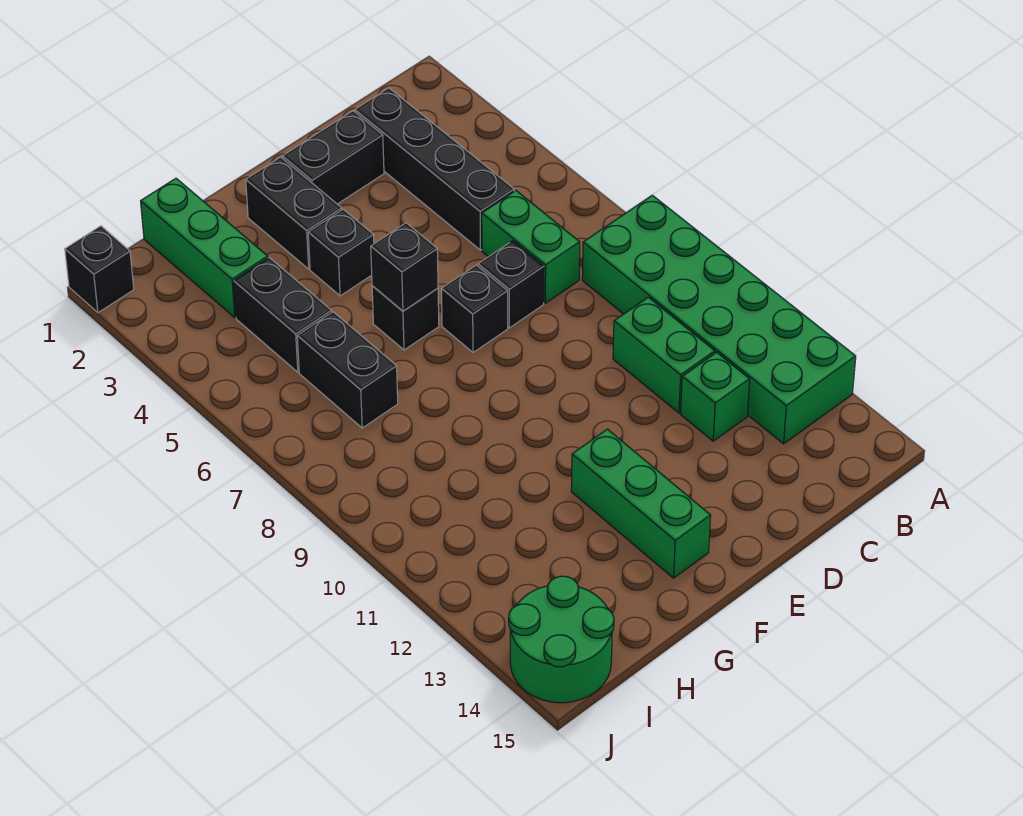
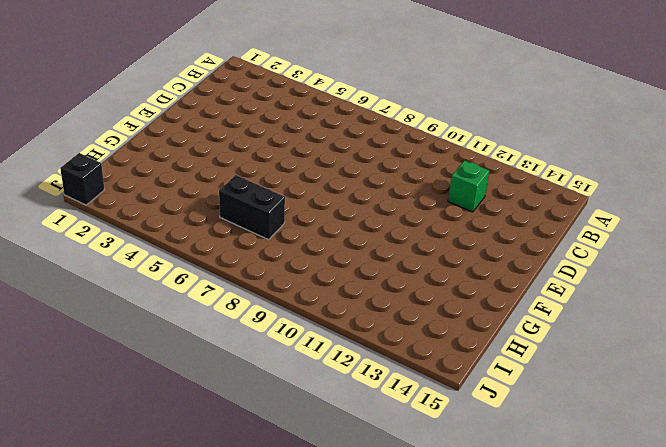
none -> green brick A8:B13 level 1
none -> black brick C2:C5 level 1
none -> green brick C6:C7 level 1

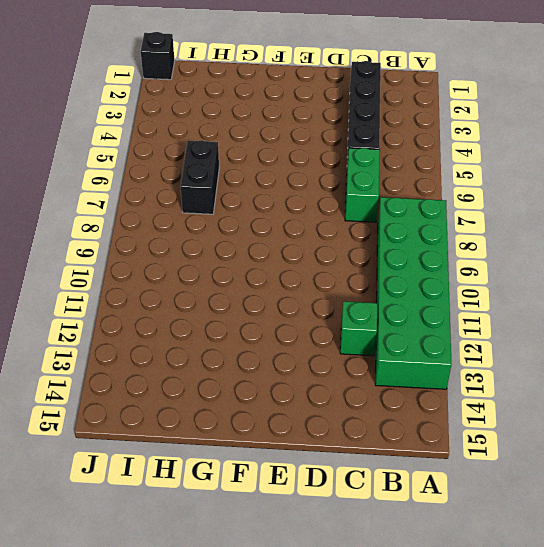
none -> green brick C10:C11 level 1
none -> black brick D2:E2 level 1
none -> black brick D7 level 1

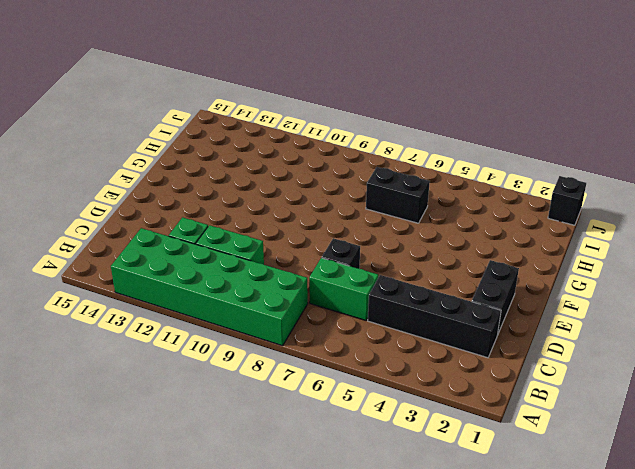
none -> black brick E7 level 1
none -> black brick F2:F3 level 1
none -> black brick F4 level 1

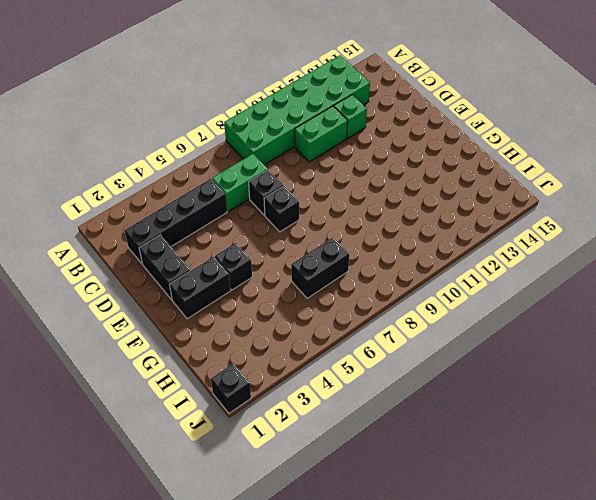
none -> black brick F6 level 1
none -> green brick F12:F14 level 1
none -> green brick H1:H3 level 1

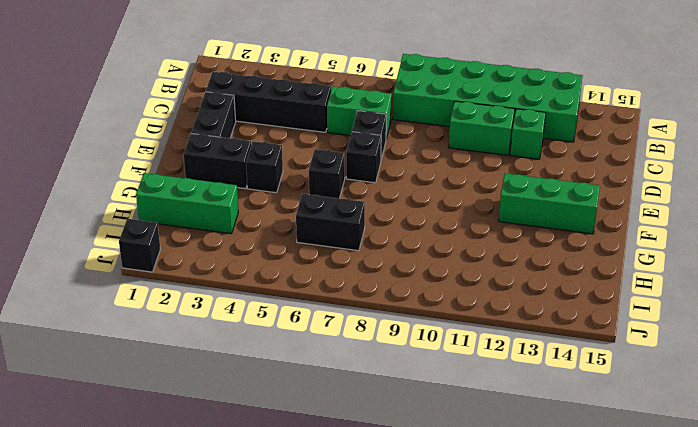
none -> black brick H4:H5 level 1
none -> green round brick I14:J15 level 1
none -> black brick F6 level 2

